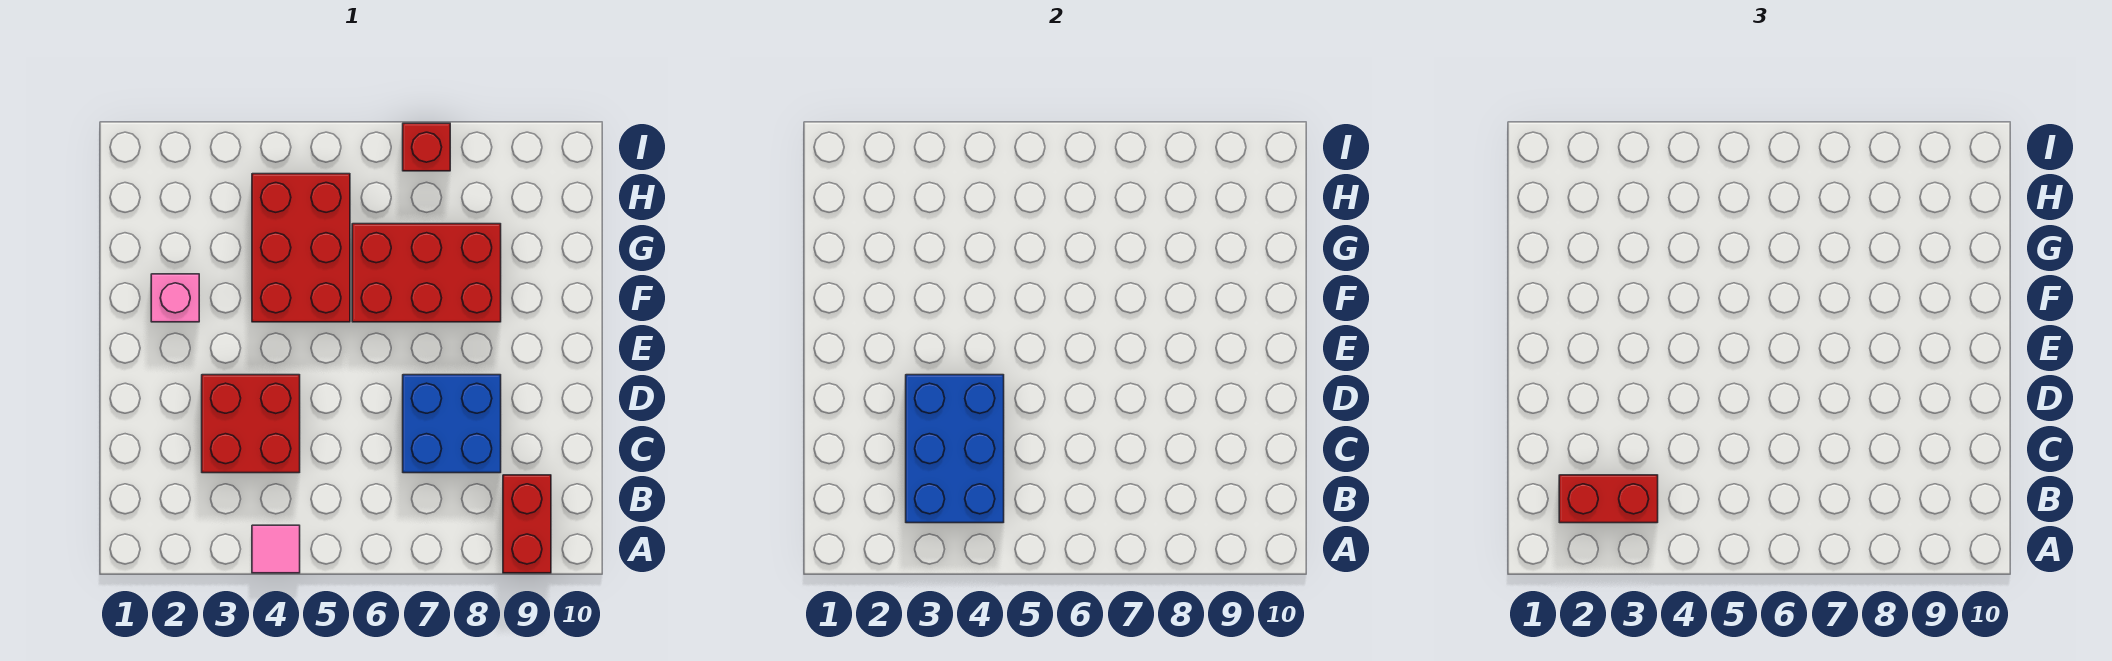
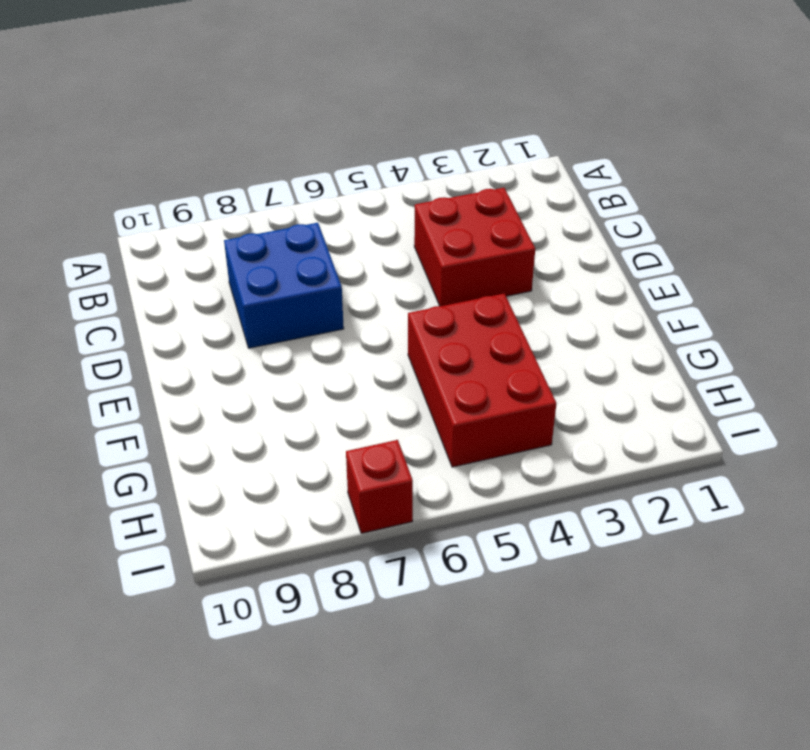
none -> pink tile A4 level 1
none -> red brick A9:B9 level 1

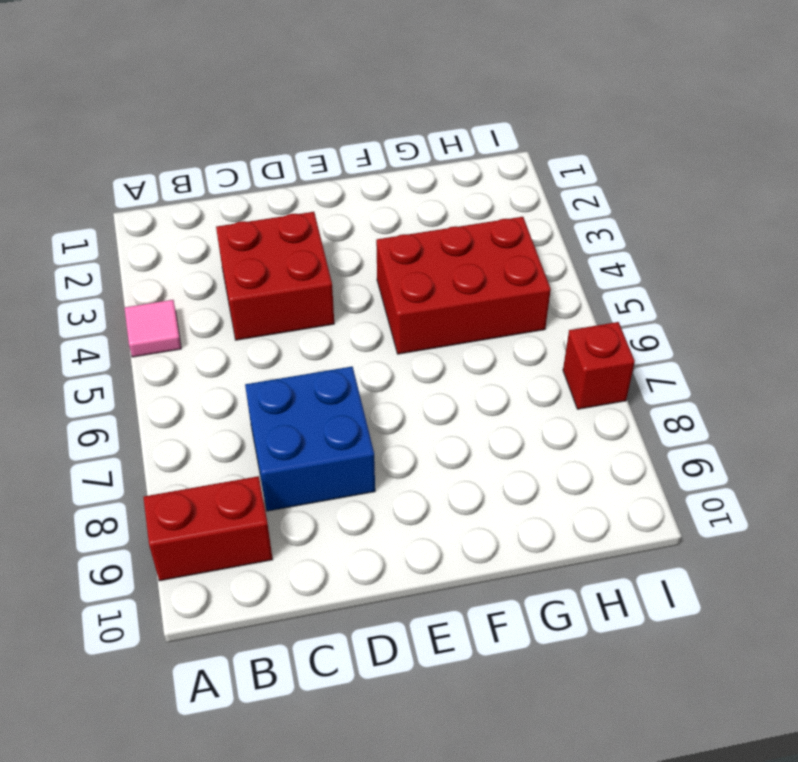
none -> pink brick F2 level 1
none -> red brick F6:G8 level 1

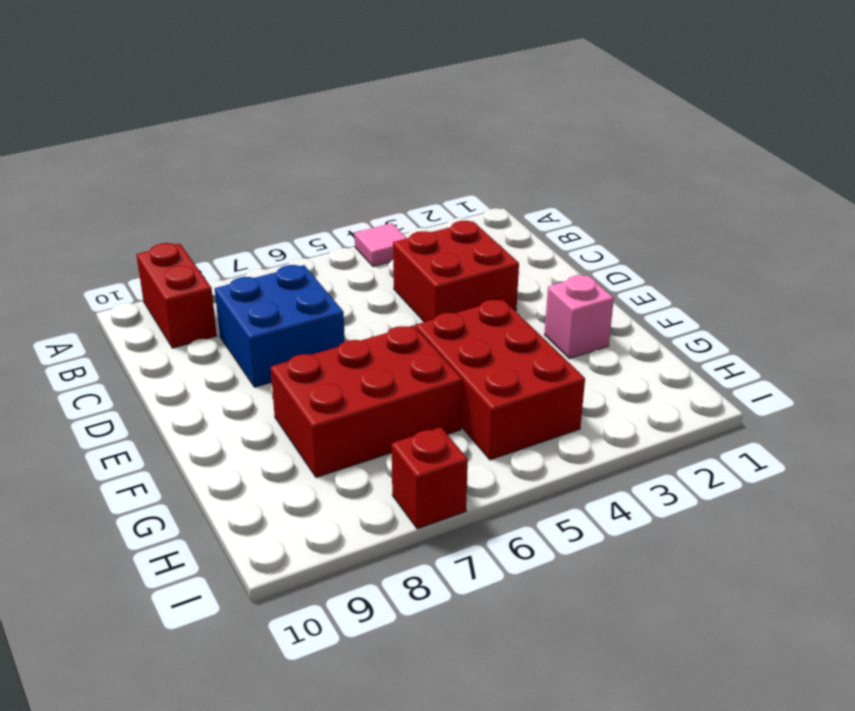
none -> blue brick B3:D4 level 2
none -> red brick B2:B3 level 3

